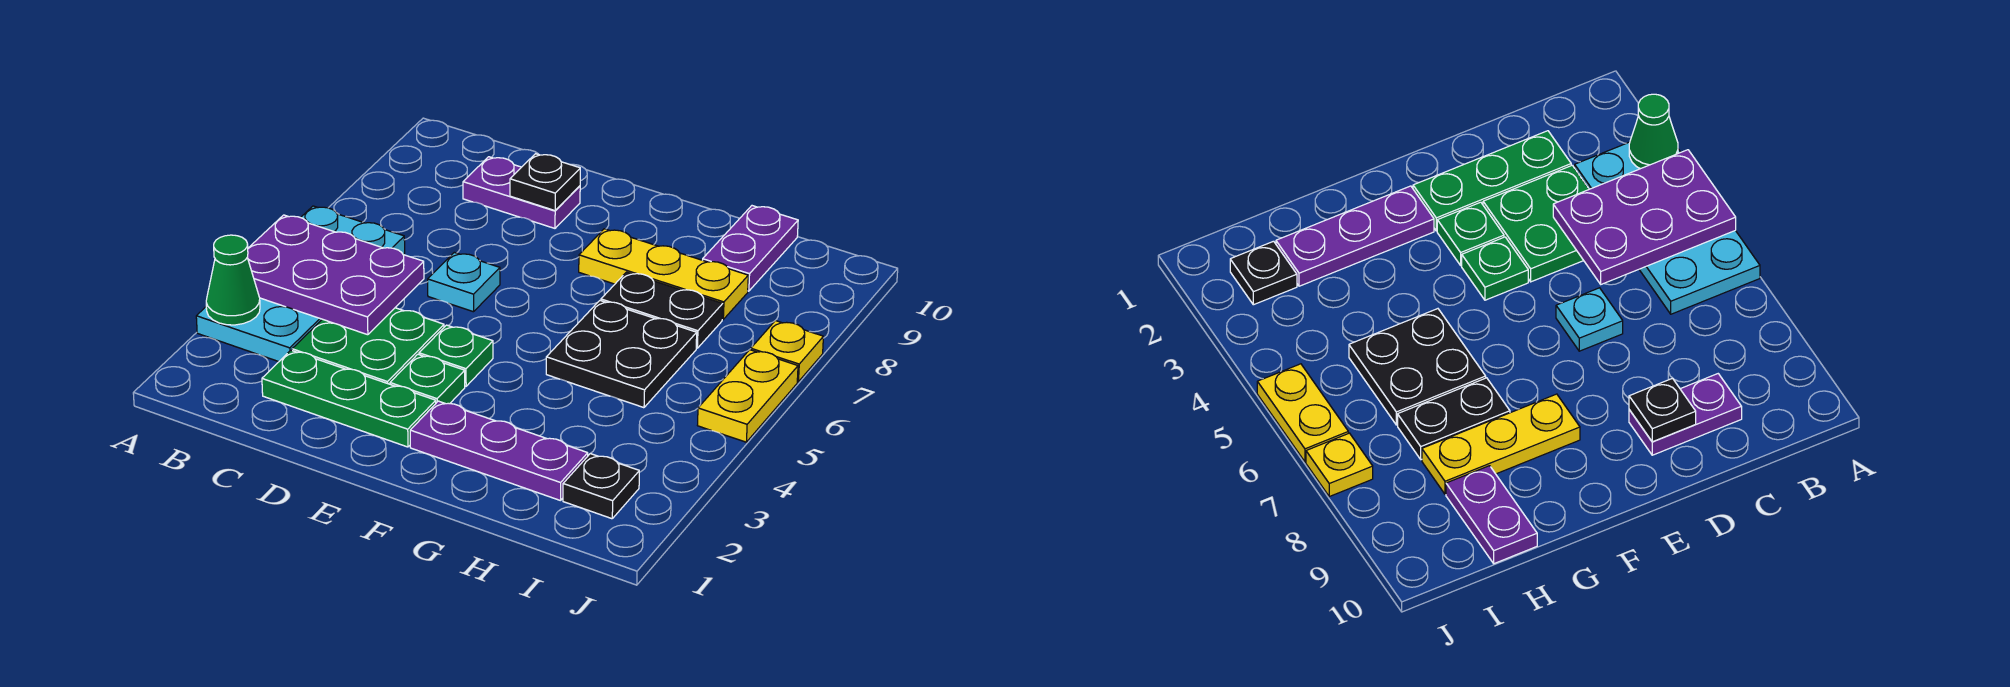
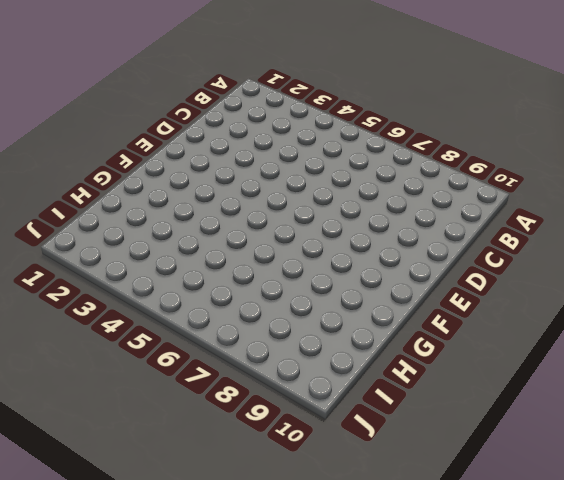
none -> cyan plate A3:B6 level 1
none -> green plate C2:E2 level 1
none -> green plate C3:D4 level 1

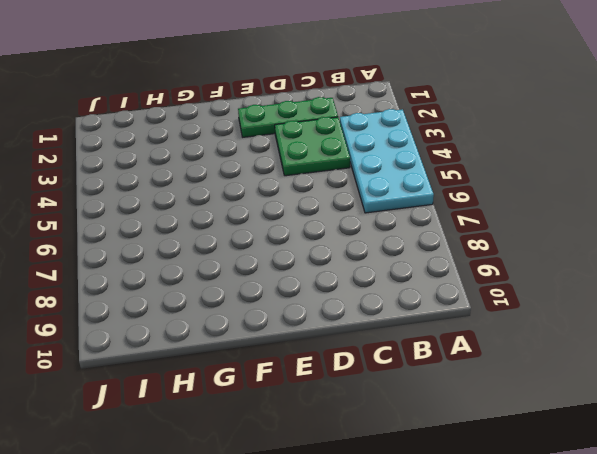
none -> purple plate C9:D9 level 1
none -> cyan plate D6 level 1
none -> green plate E3 level 1

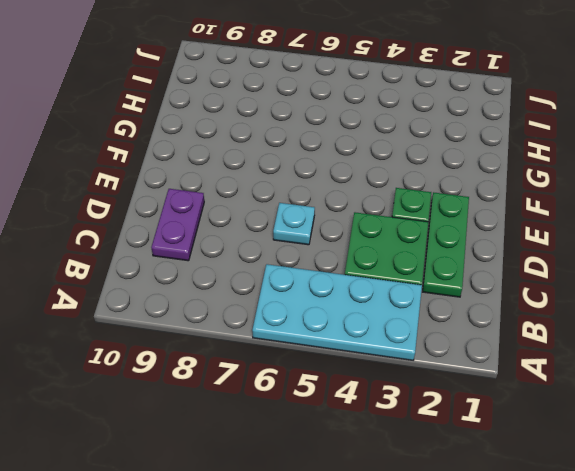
none -> green plate E4 level 1
none -> purple plate F2:H2 level 1
none -> yellow plate F8:H8 level 1

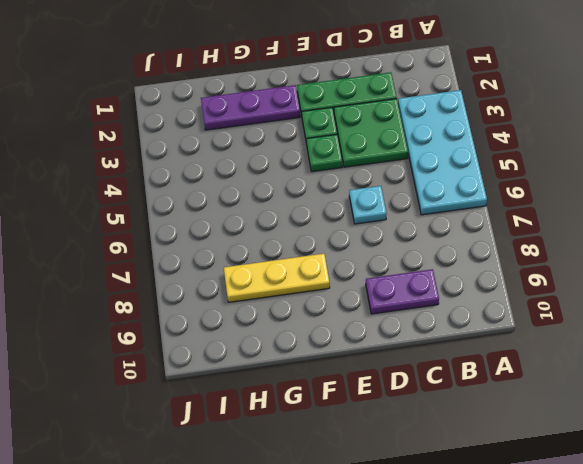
none -> black plate G5:H6 level 1
none -> black plate G7:H7 level 1
none -> purple plate H9:H10 level 1

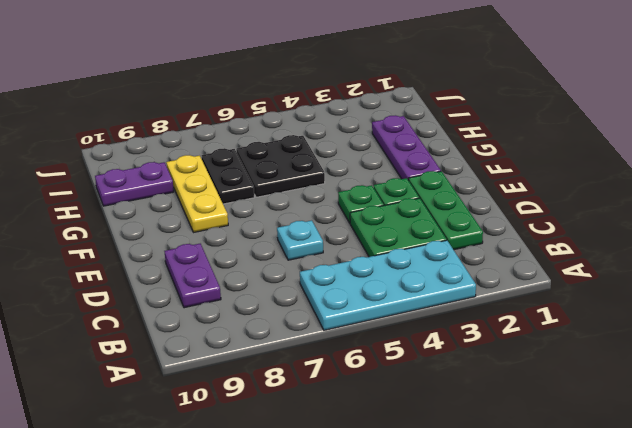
none -> black plate I2 level 1
none -> yellow plate J5:J6 level 1
none -> yellow plate J7 level 1

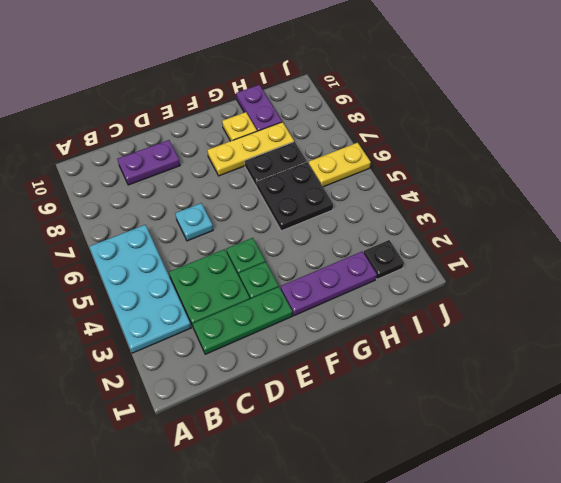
yellow plate G9 level 1 -> yellow plate J7 level 1
yellow plate I6:J6 level 1 -> yellow plate J5:J6 level 1
none -> green cone A3 level 2
none -> purple plate A4:C5 level 2
none -> black plate D9 level 2

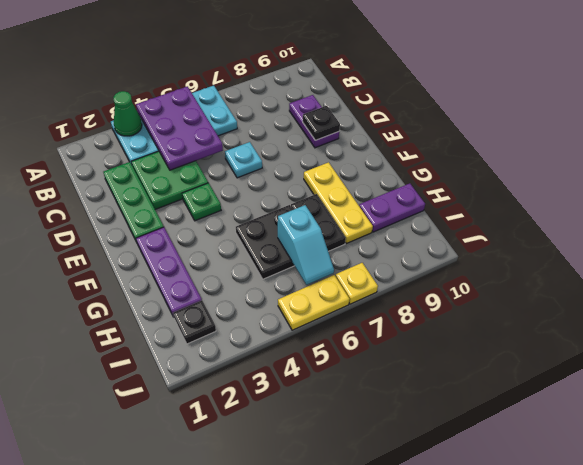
cyan slope H6:I6 level 2 top H -> none
none -> green plate E3 level 1

